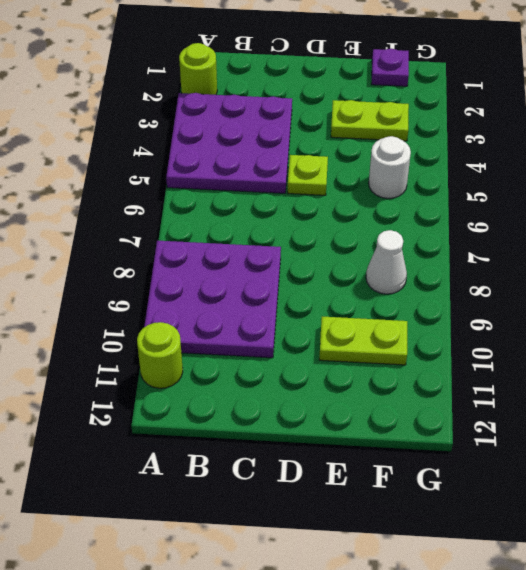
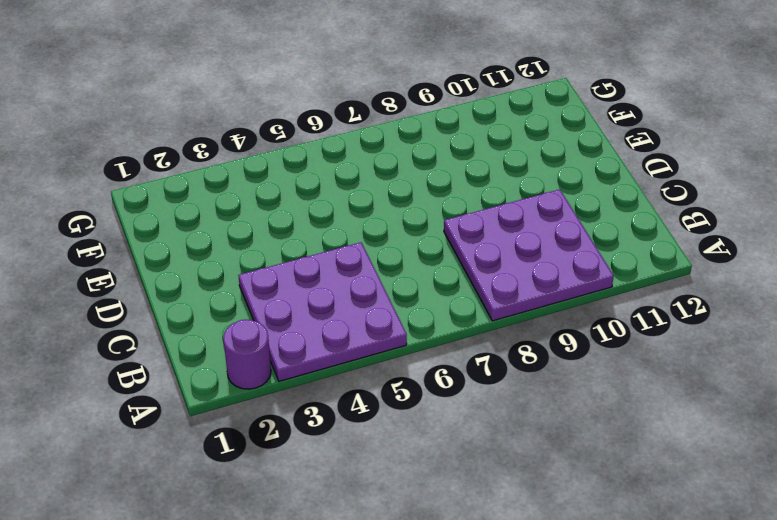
purple round brick A2 level 1 -> lime round brick A2 level 1
none -> lime round brick A11 level 1
none -> lime plate D5 level 1

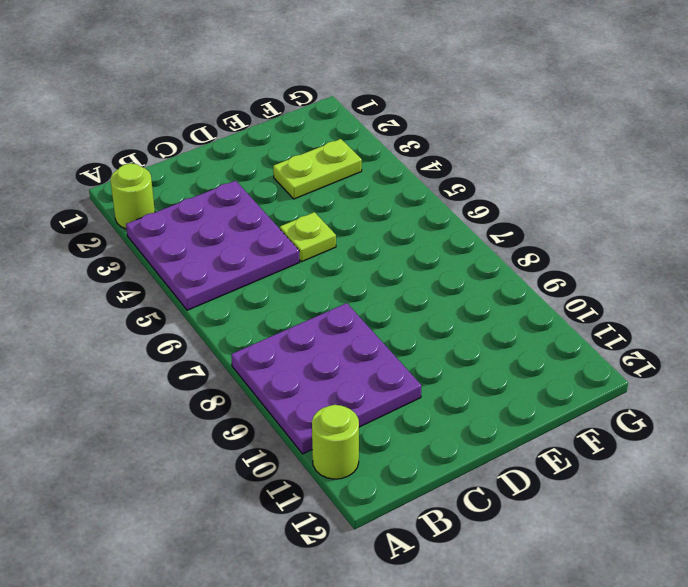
none -> lime plate E10:F10 level 1
none -> purple plate F1 level 1

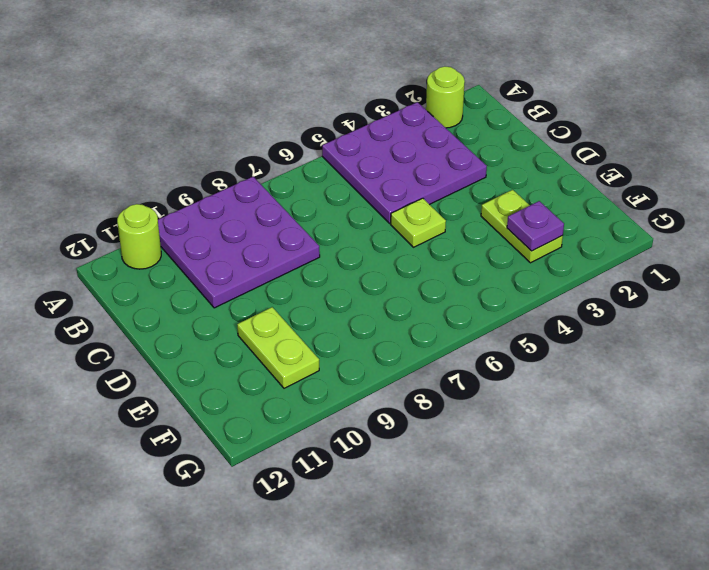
purple plate F3 level 2 -> purple plate F1 level 1
none -> white round brick F5 level 1
none -> white cone F8 level 1

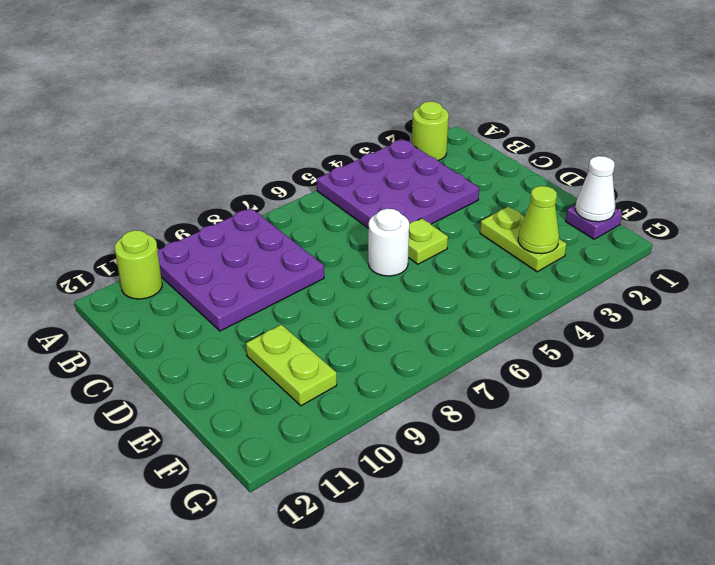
white round brick D6 level 1 -> white round brick F5 level 1
white cone F1 level 2 -> white cone F8 level 1
lime cone F3 level 2 -> none

